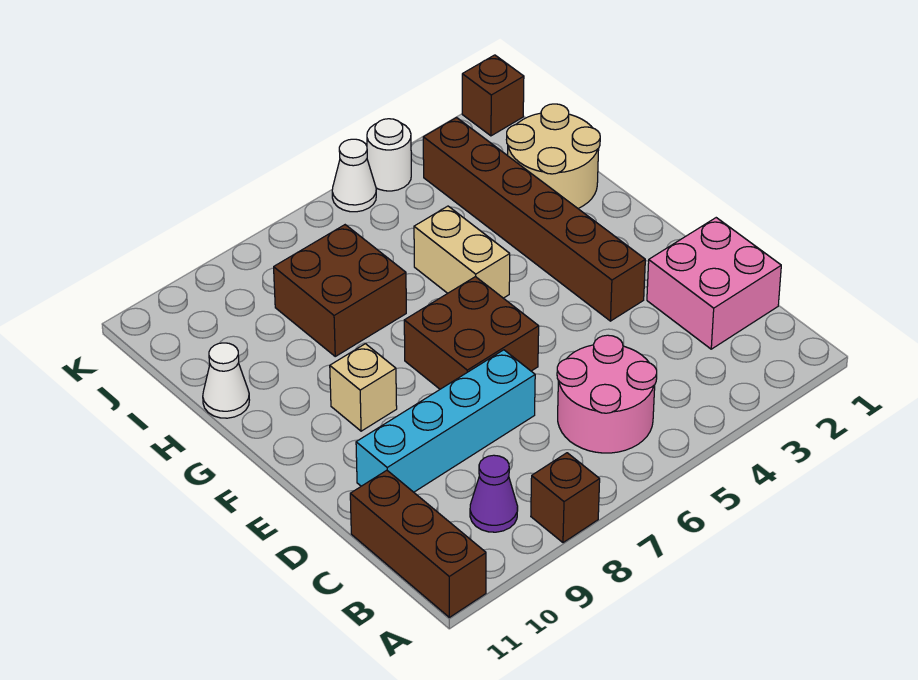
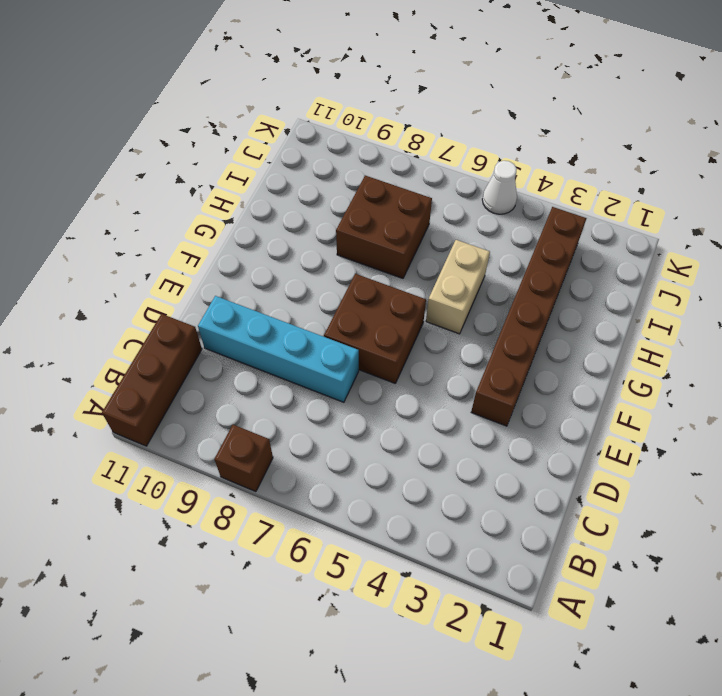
none -> pink round brick B5:C6 level 1
none -> purple cone B9 level 1
none -> pink brick C1:D2 level 1

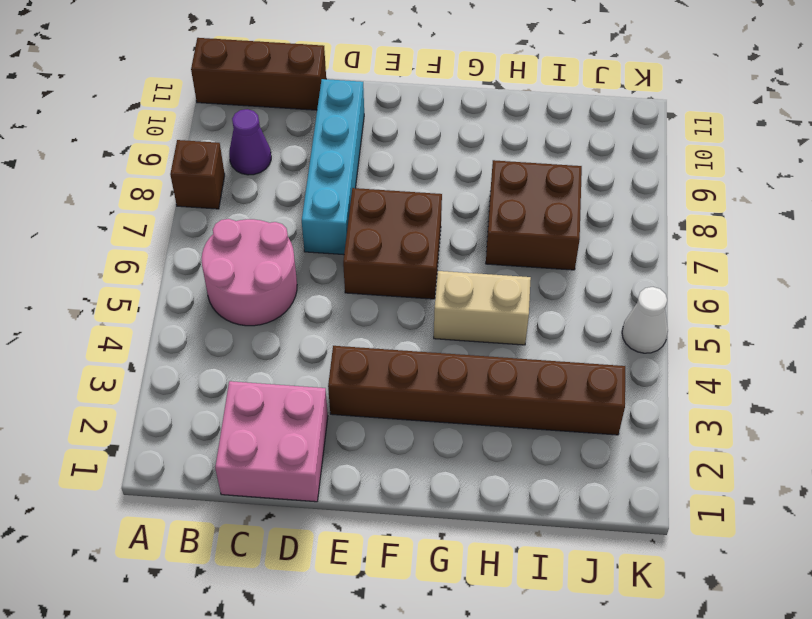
none -> tan brick F9 level 1
none -> tan round brick H1:I2 level 1
none -> white cone H11 level 1

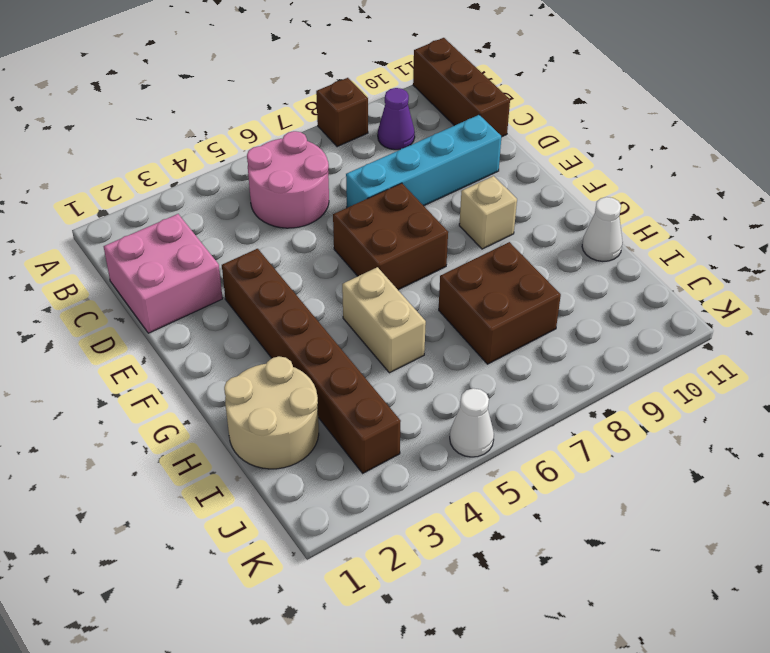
none -> brown brick K1 level 1
none -> white round brick K4 level 1

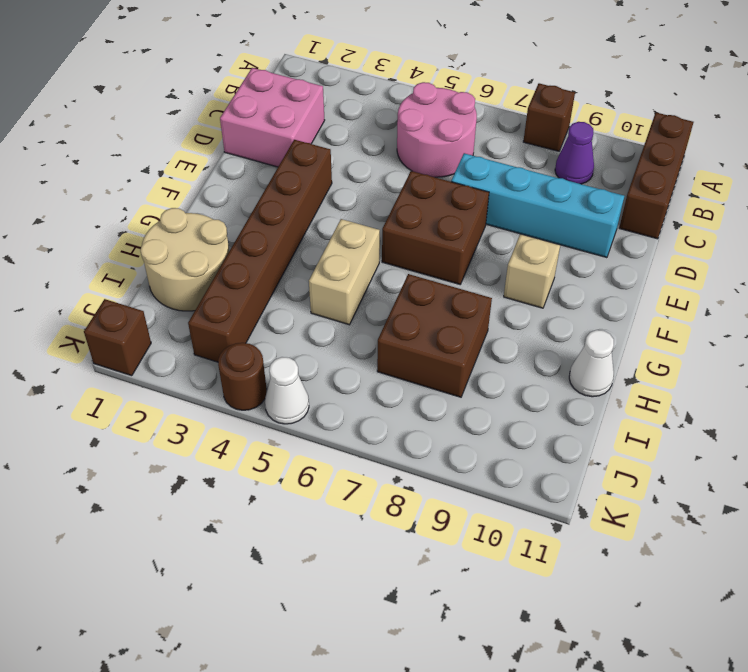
brown round brick K4 level 1 -> white round brick K4 level 1

